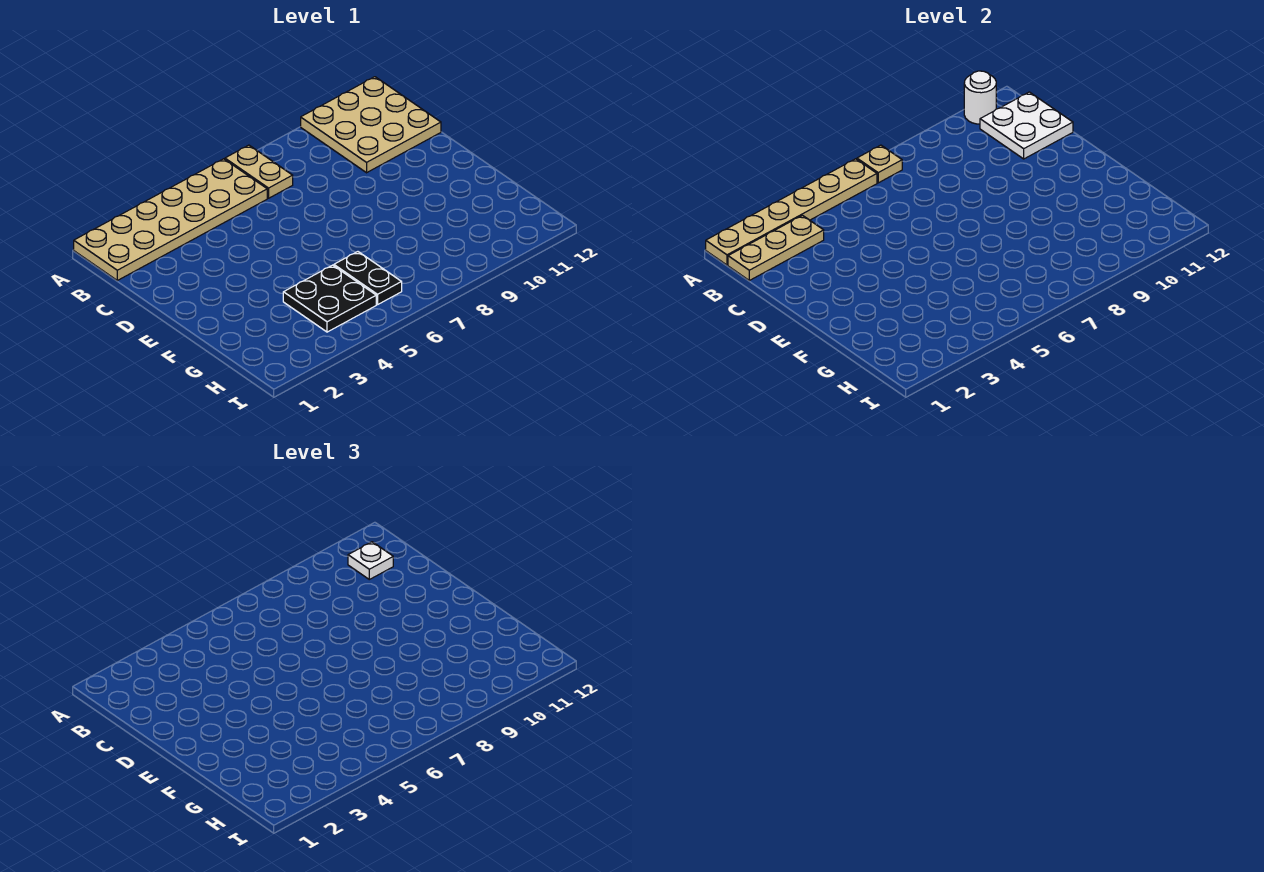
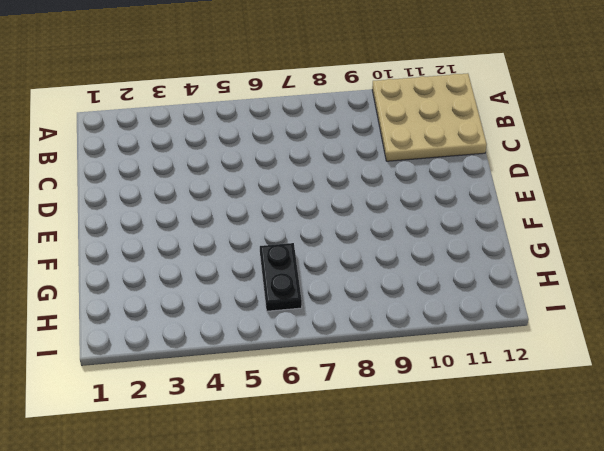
none -> tan plate A1:B6 level 1
none -> tan plate A7:B7 level 1

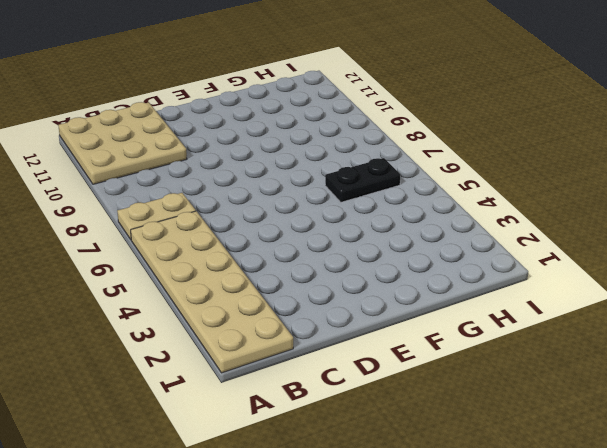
none -> black plate G4:H5 level 1
none -> tan plate A1:A6 level 2

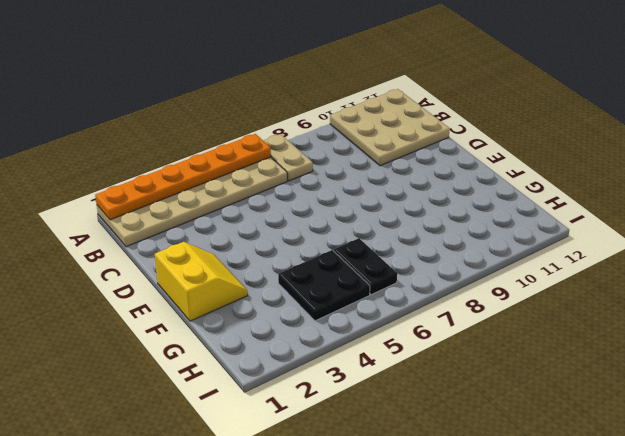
orange plate A1:A6 level 2 -> tan plate A1:A6 level 2
yellow slope E1:F2 level 1 top 1 -> none
none -> tan plate A7 level 2
none -> white round brick A11 level 2

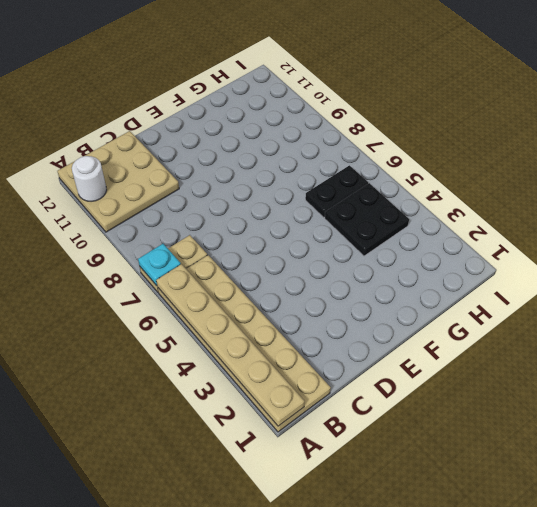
cyan plate A7 level 2 -> tan plate A7 level 2
none -> tan plate B1:B3 level 2
none -> white plate B11:C12 level 2

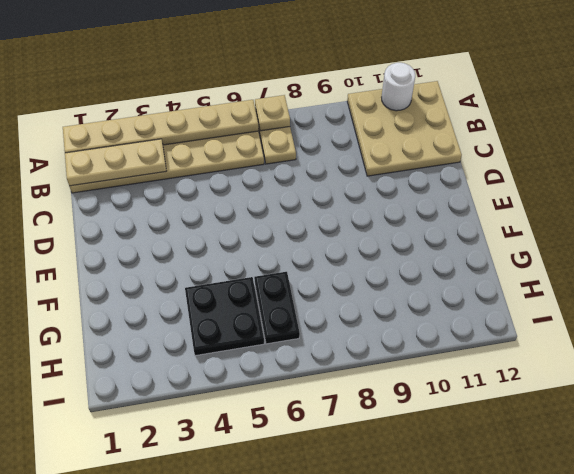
none -> white plate B11:C12 level 2
none -> white plate B11 level 3

